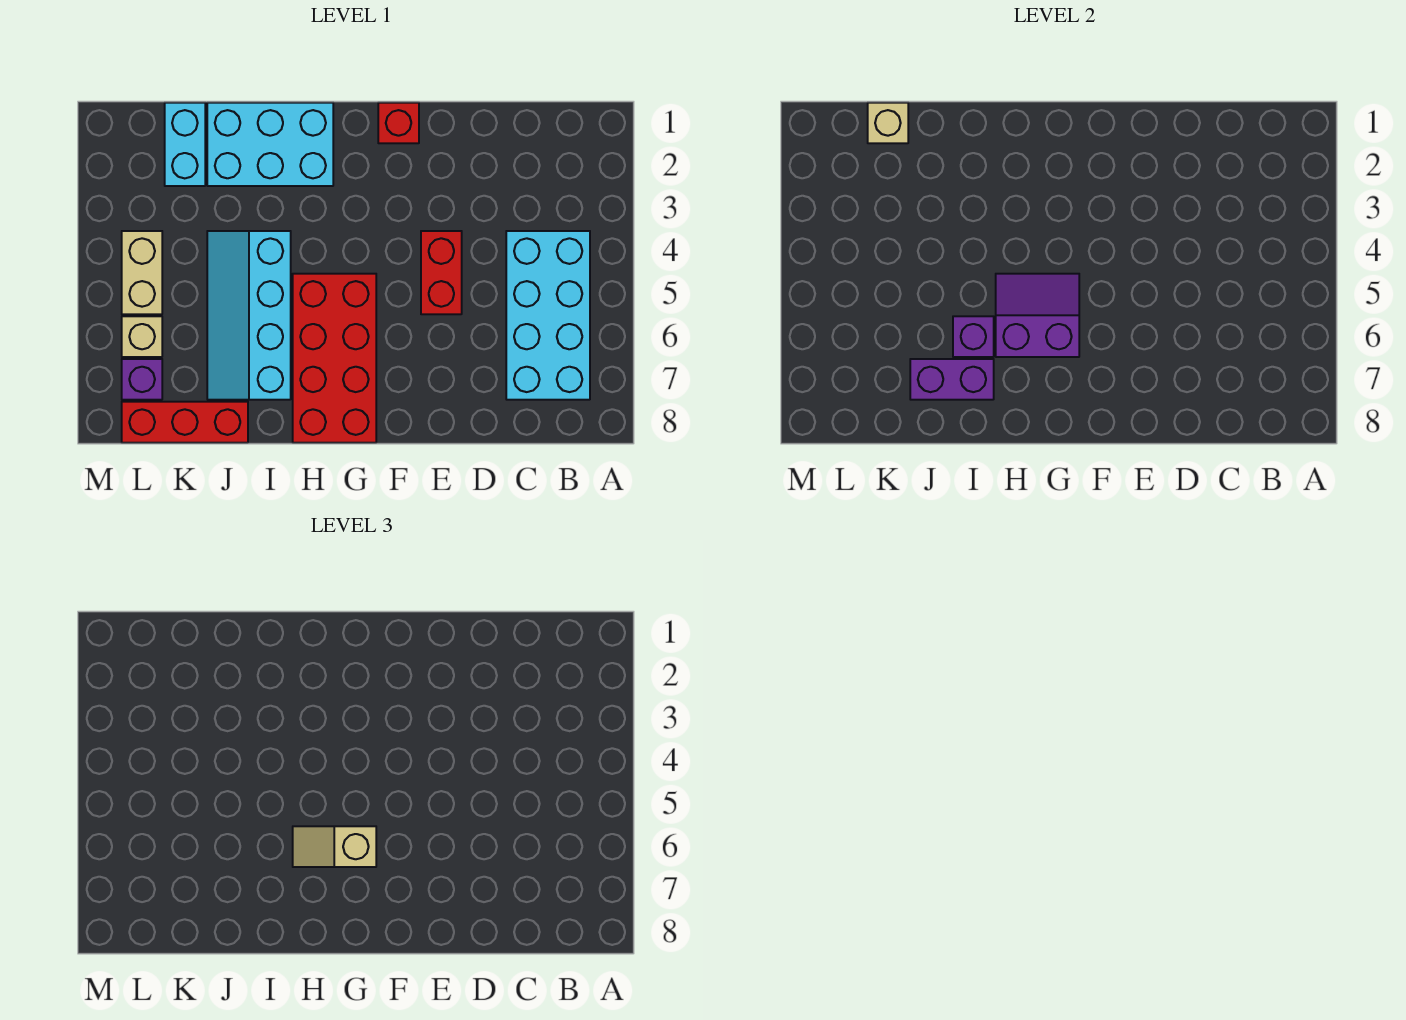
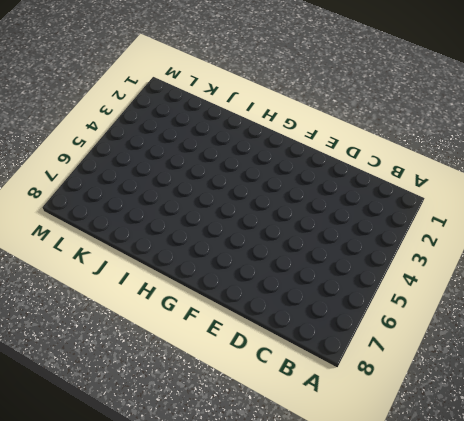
none -> cyan brick B4:C7 level 1
none -> red brick E4:E5 level 1
none -> red brick F1 level 1

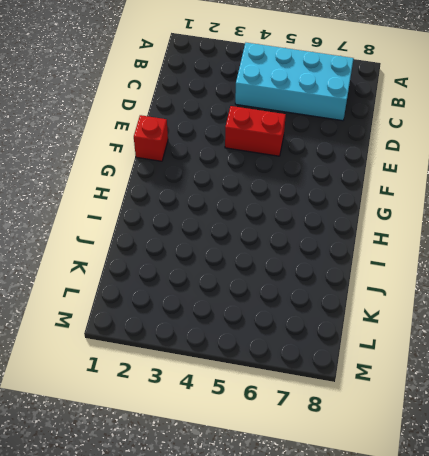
none -> red brick G5:H8 level 1
none -> cyan brick H1:J2 level 1
none -> cyan slope I4:J7 level 1 top I

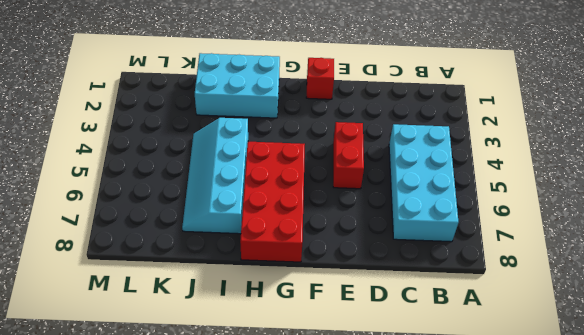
none -> red brick J8:L8 level 1
none -> cyan brick K1:K2 level 1
none -> tan brick L4:L5 level 1

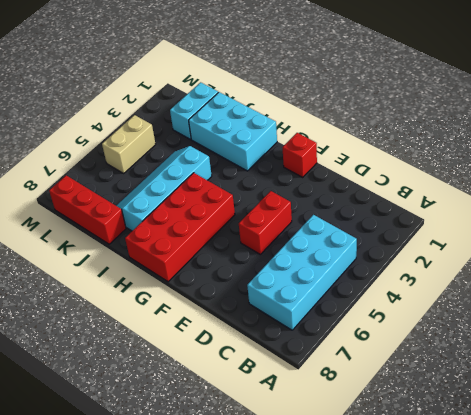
none -> tan brick L6 level 1
none -> purple brick L7 level 1
none -> purple slope G5:H6 level 2 top 6

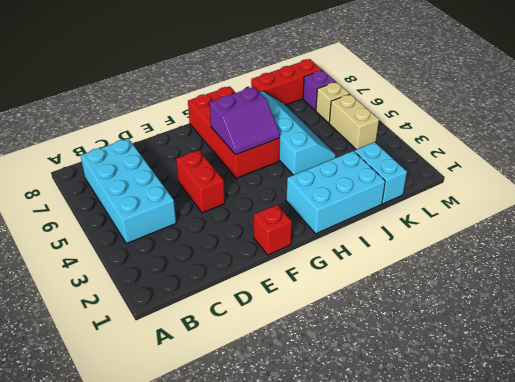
none -> purple brick I6 level 2
none -> purple brick I7:J7 level 2
none -> tan brick K1 level 2

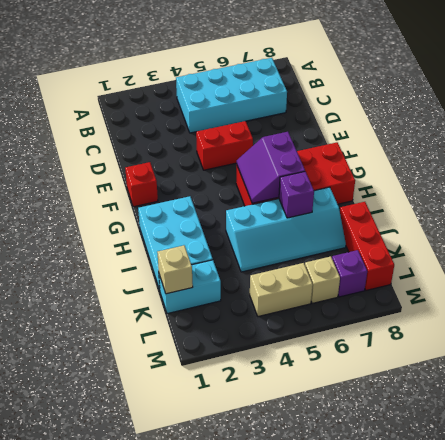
none -> purple brick I7:J7 level 2
none -> tan slope G6:H6 level 3 top G

